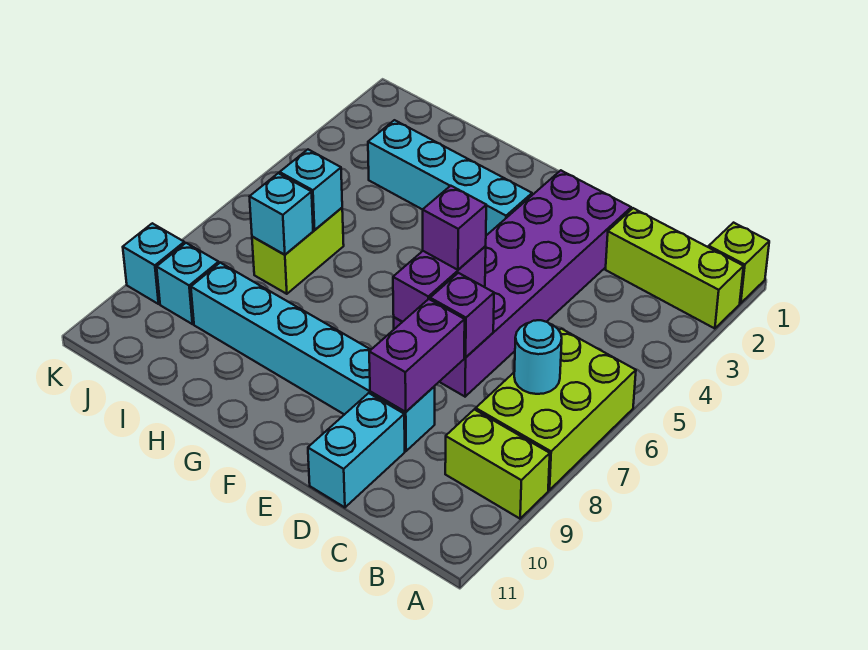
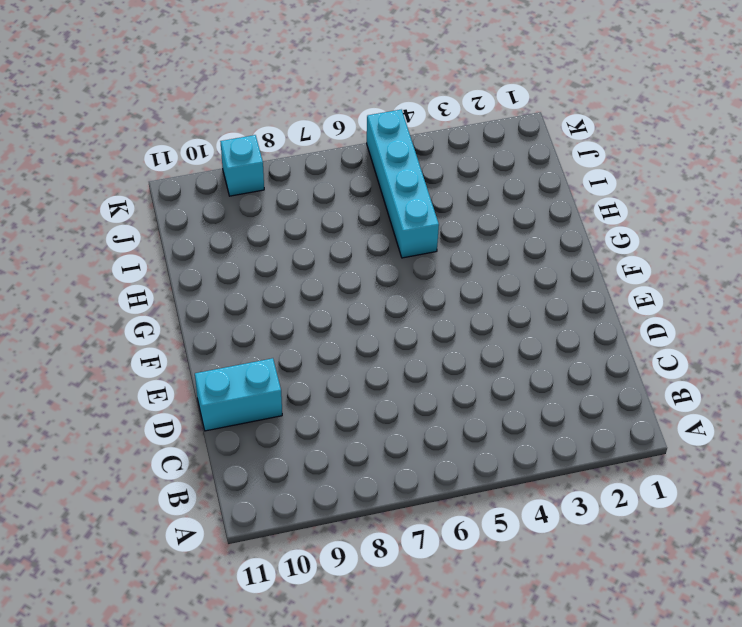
cyan brick H5:K5 level 1 -> cyan brick F3:I3 level 1
none -> lime brick A1 level 1
none -> lime brick A2:C2 level 1
none -> lime brick A6:B8 level 1

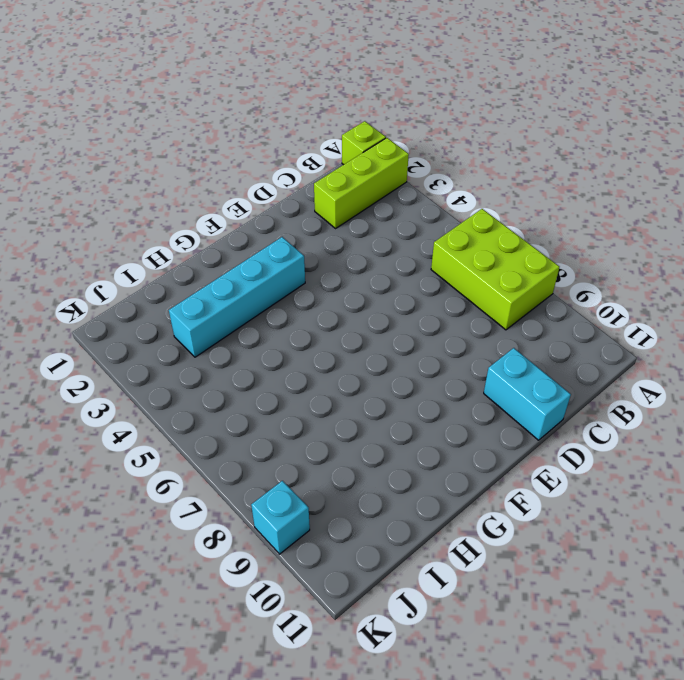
none -> lime brick A9:B9 level 1
none -> purple brick D2:E7 level 1
none -> cyan brick D9:I9 level 1

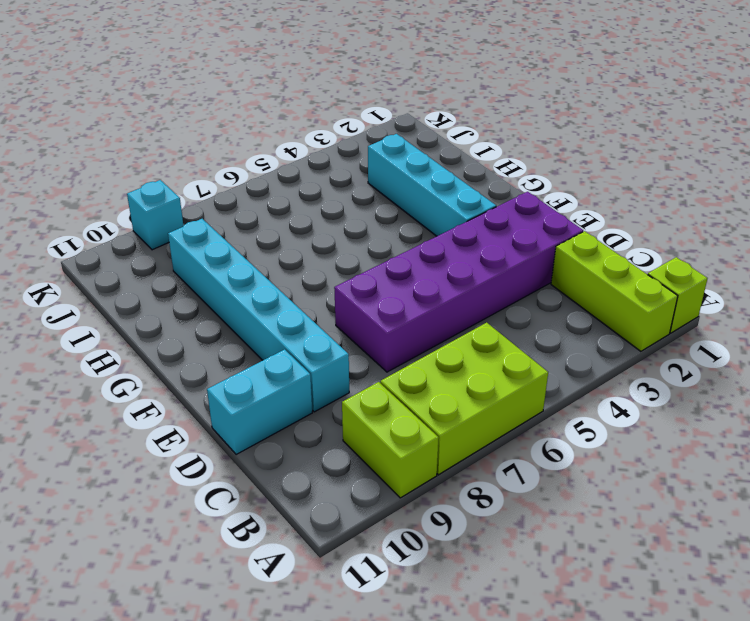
none -> lime brick I6:I7 level 1
none -> cyan brick J9 level 1
none -> cyan round brick B7 level 2

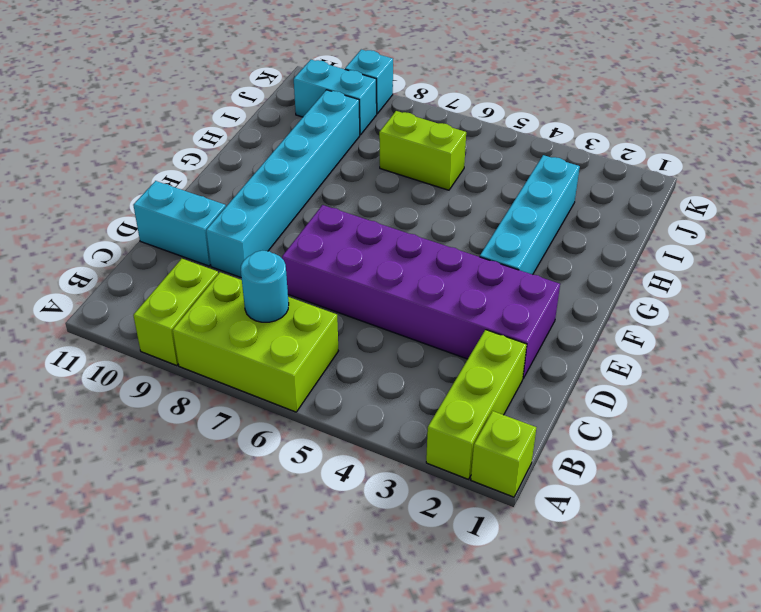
cyan brick J9:J10 level 1 -> cyan brick J9 level 1
none -> purple brick D7 level 2
none -> purple brick D8:D9 level 2
none -> purple brick E6:E7 level 2

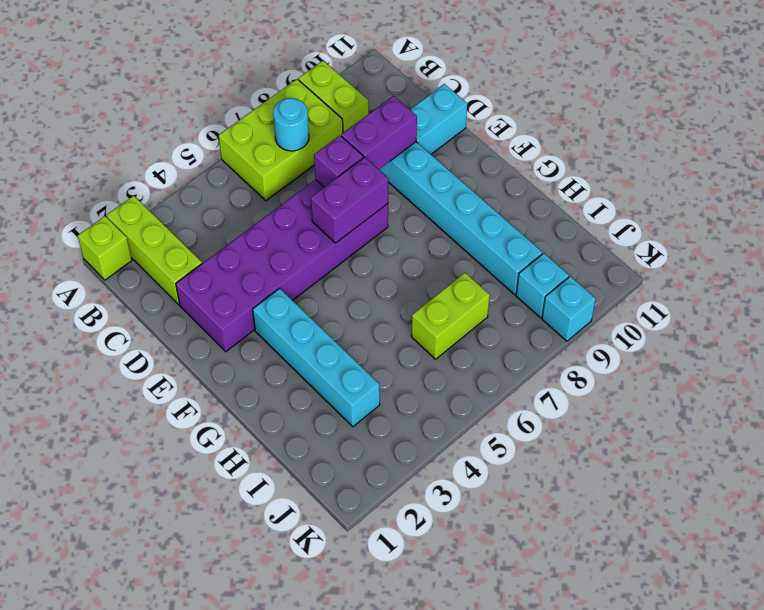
none -> cyan brick I6 level 2
none -> cyan brick I7 level 2
none -> purple brick E6 level 3

